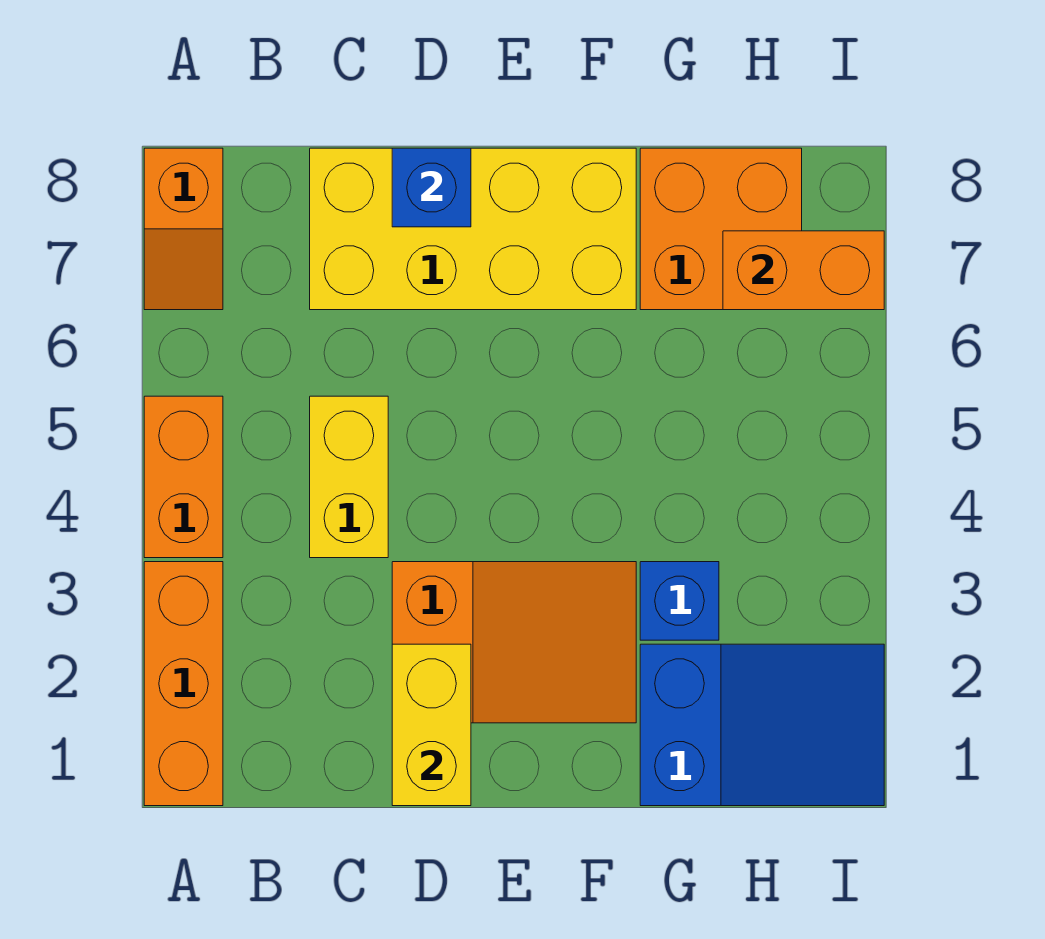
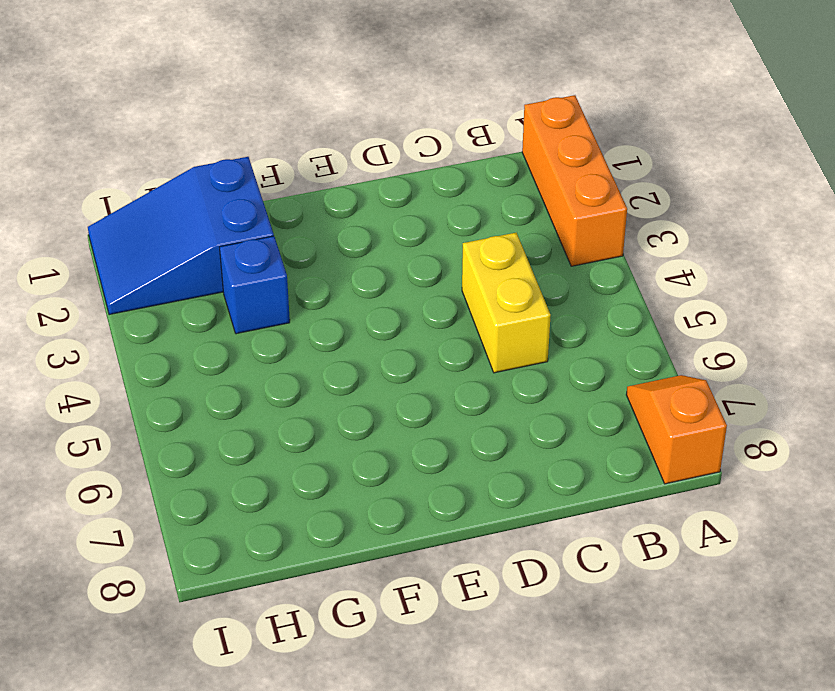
none -> orange brick A4:A5 level 1
none -> yellow brick C7:F8 level 1
none -> orange slope D2:F3 level 1 top D

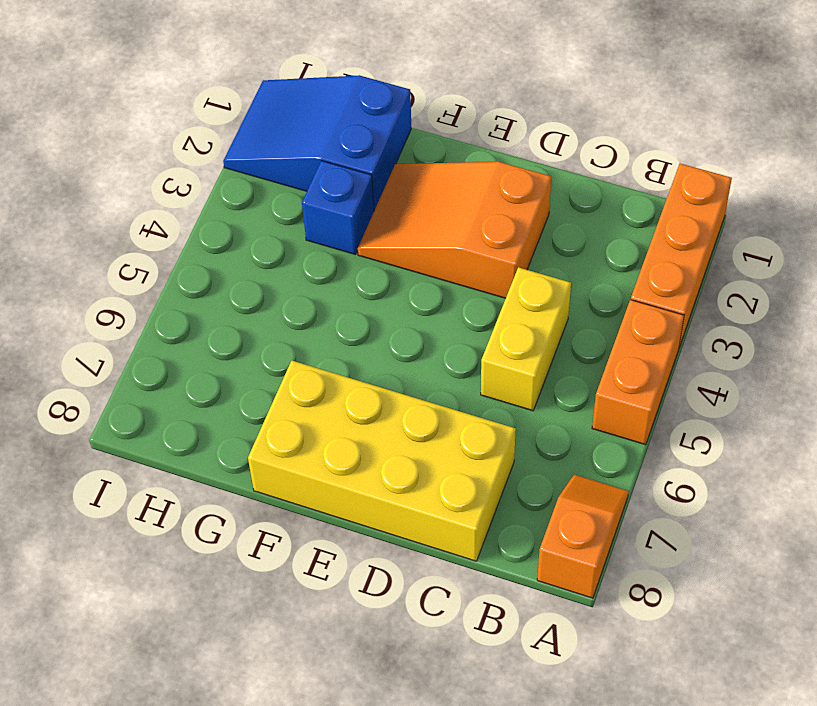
none -> orange brick G7:H8 level 1
none -> yellow brick D1:D2 level 2
none -> blue brick D8 level 2

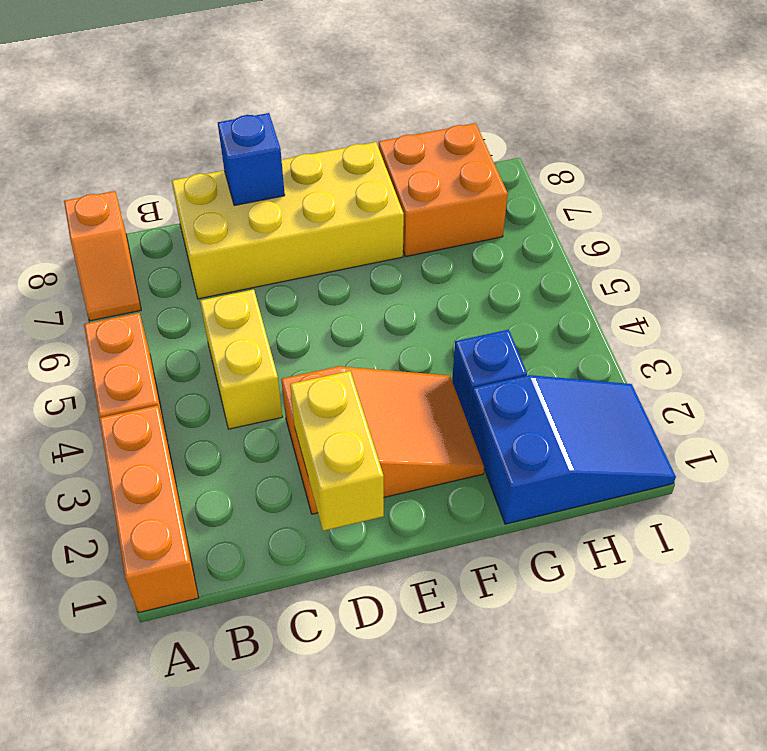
none -> orange brick H7:I7 level 2

